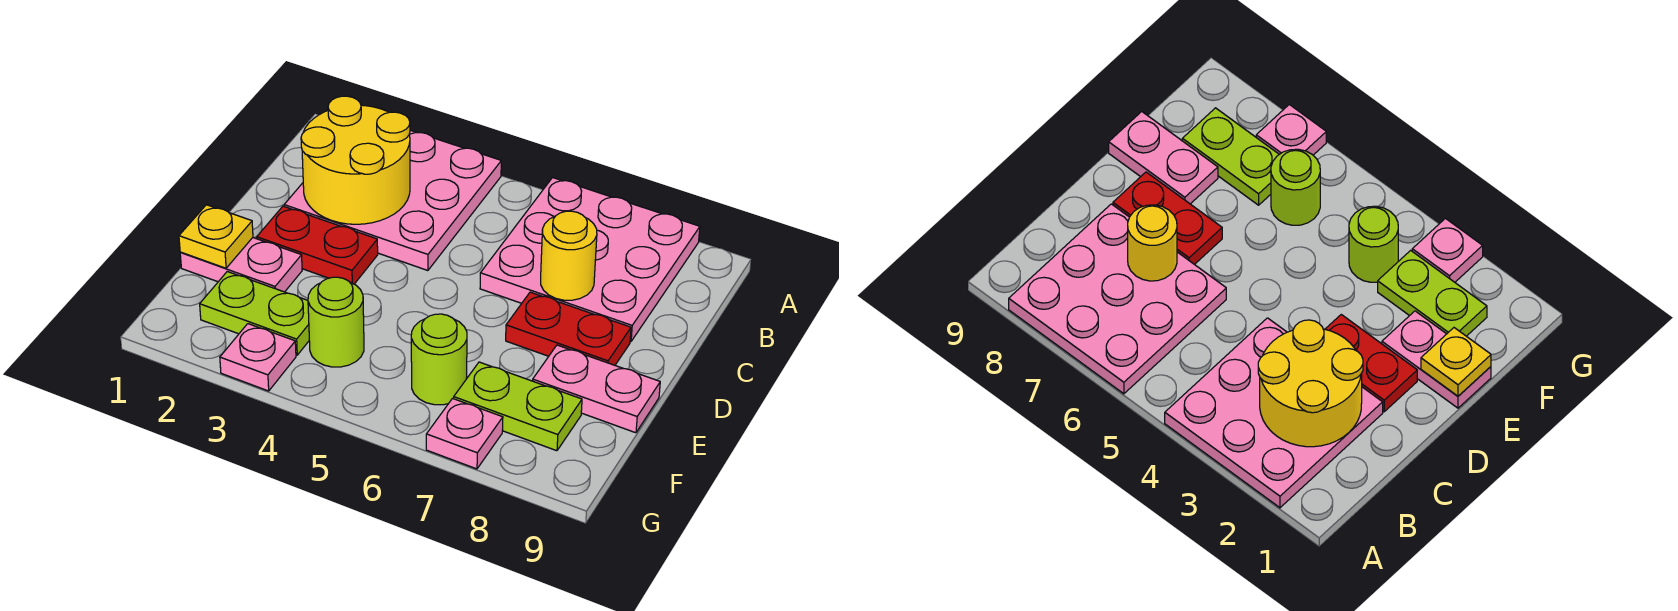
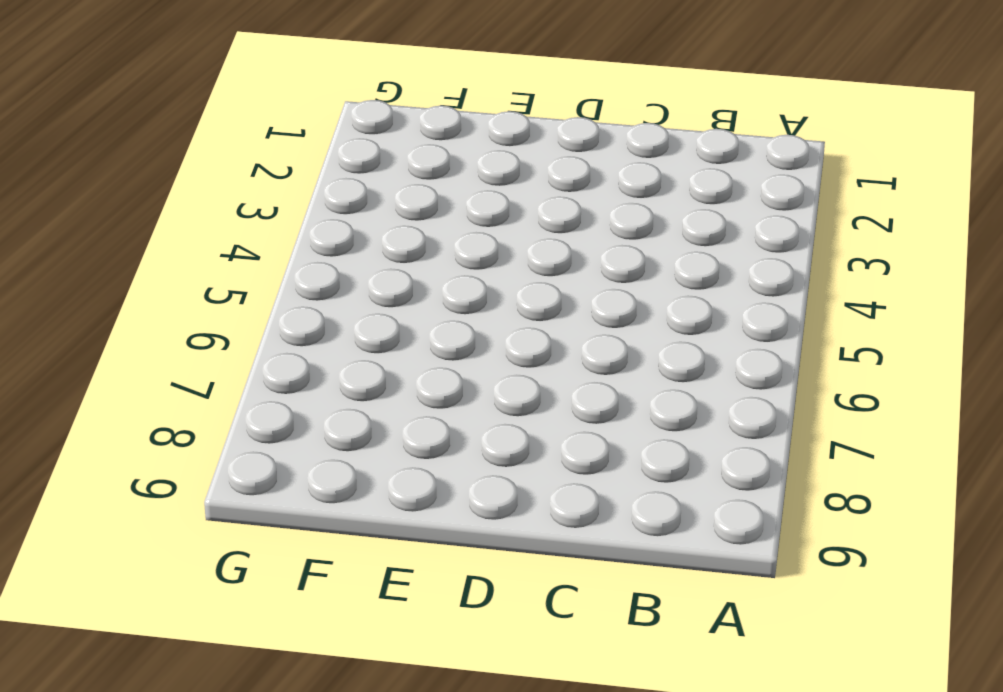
none -> pink plate A2:C4 level 1
none -> pink plate A6:C8 level 1
none -> red plate D2:D3 level 1

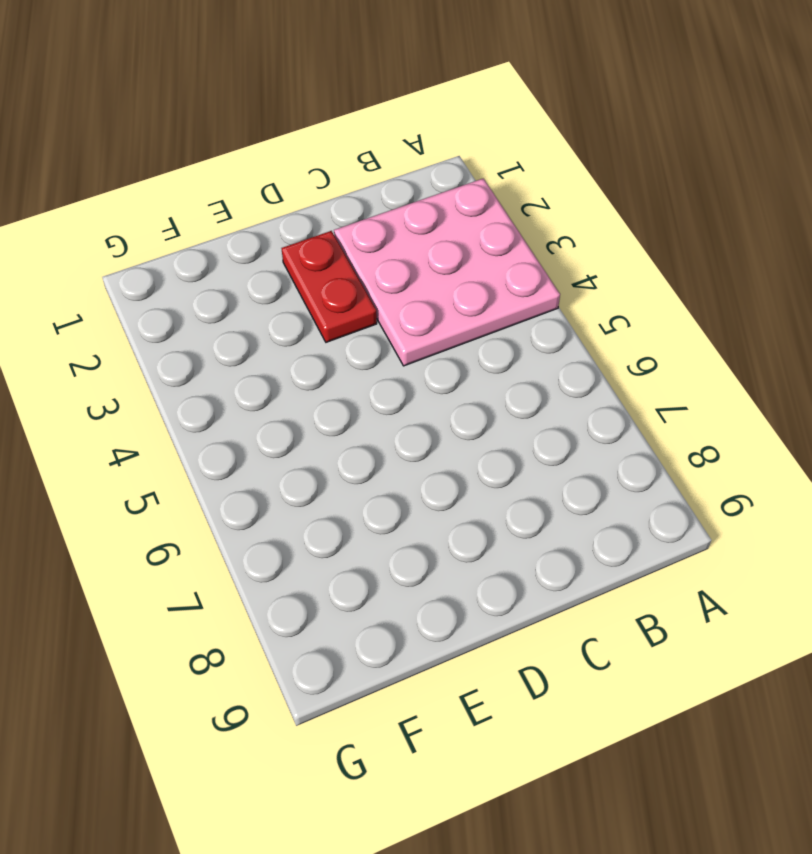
none -> pink plate A6:C8 level 1
none -> red plate D7:D8 level 1
none -> pink plate E1:E2 level 1

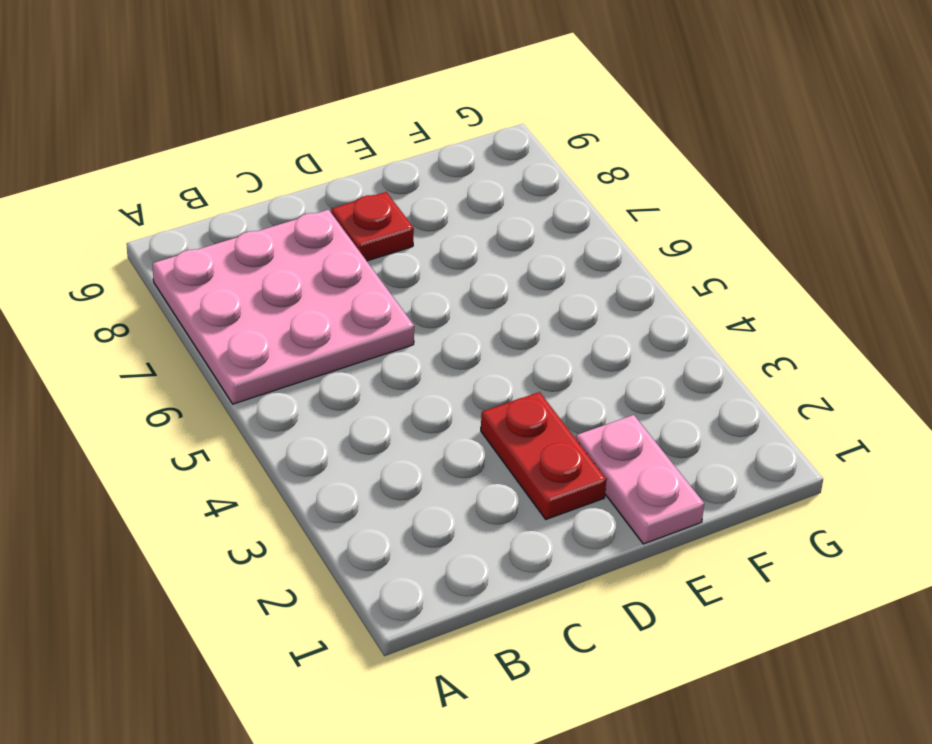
red plate D8 level 1 -> red plate D7:D8 level 1
none -> pink plate A2:C4 level 1
none -> pink plate E8:E9 level 1
none -> lime plate F2:F3 level 1

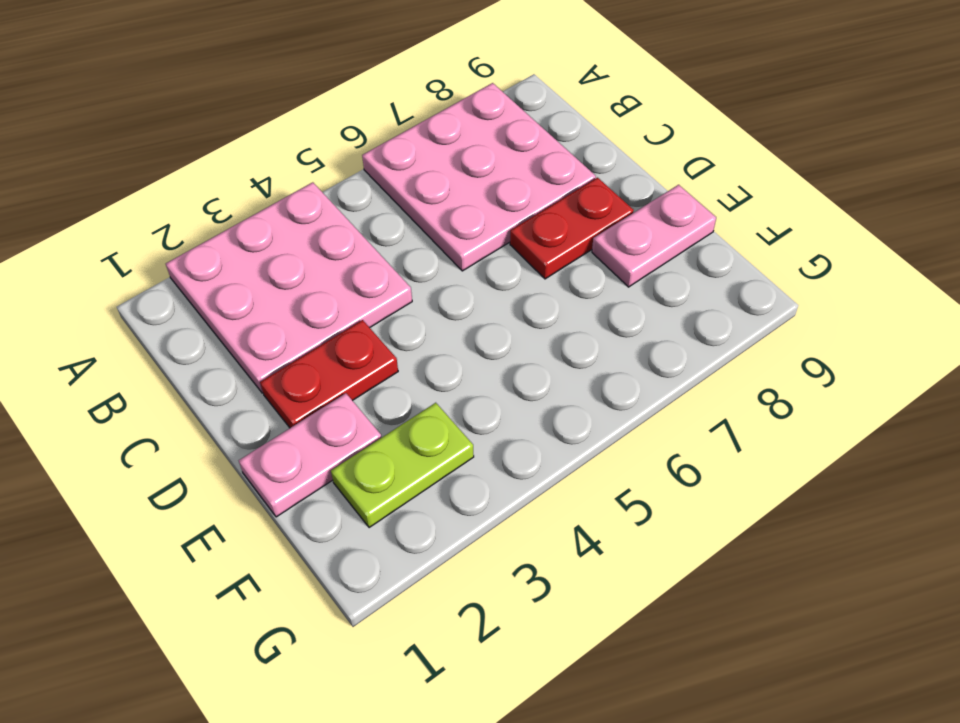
none -> lime round brick F4 level 1
none -> lime round brick F6 level 1
none -> lime plate F7:F8 level 1

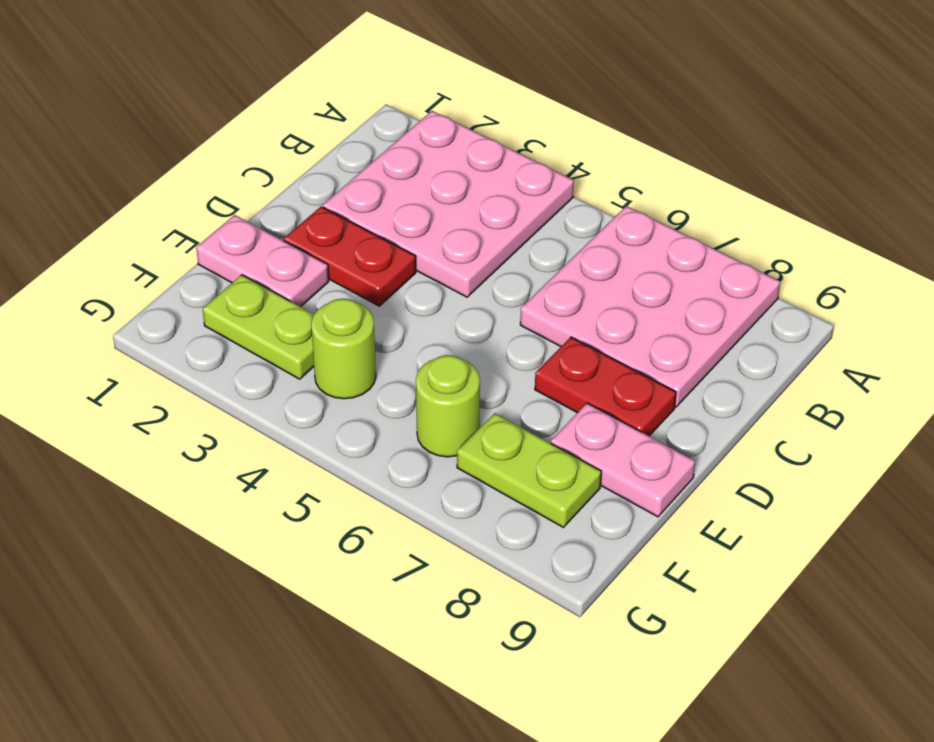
none -> pink plate G3 level 1
none -> pink plate G7 level 1
none -> yellow round brick B2:C3 level 2

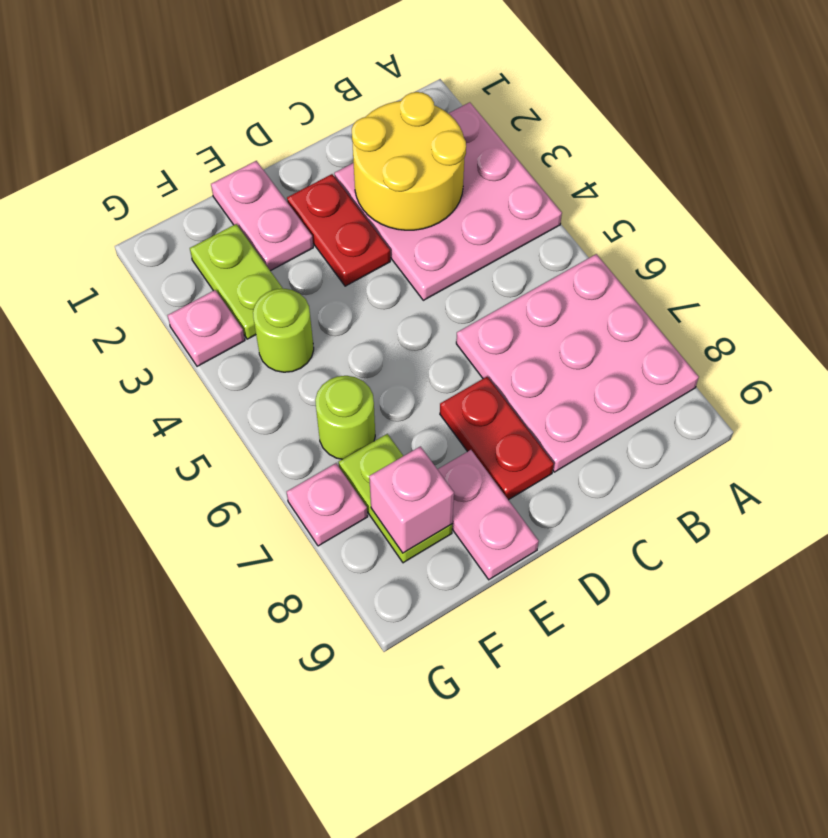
pink brick F8 level 2 -> none
none -> yellow round brick C7 level 2
none -> yellow plate E1 level 2

